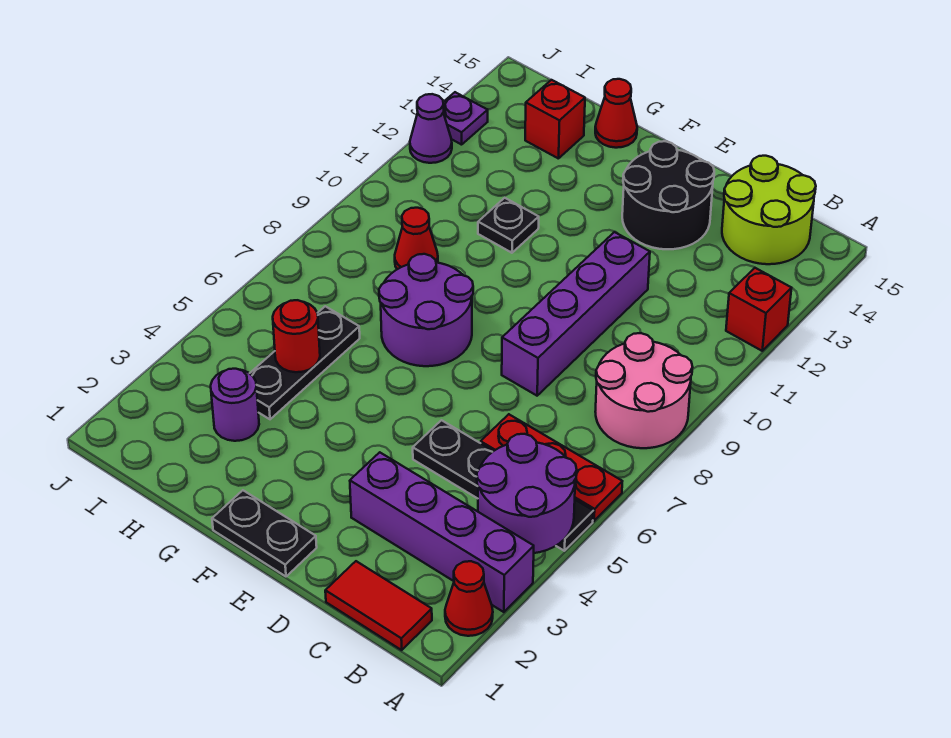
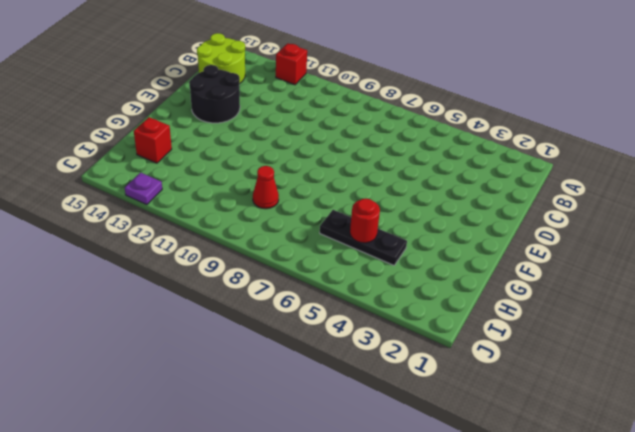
none -> red cone A2 level 1
none -> purple brick A3:D3 level 1
none -> black plate A5:D5 level 1

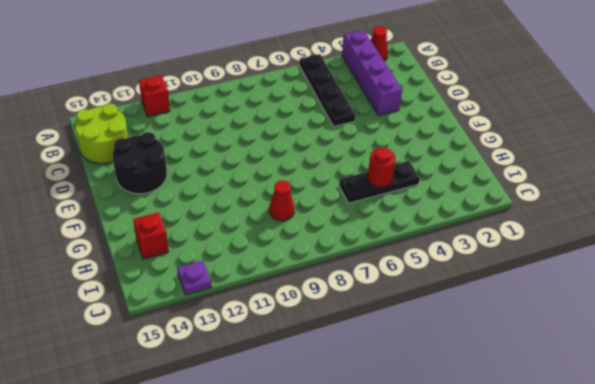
none -> red plate A6:C6 level 1
none -> pink round brick A8:B9 level 1
none -> red tile B1:C1 level 1

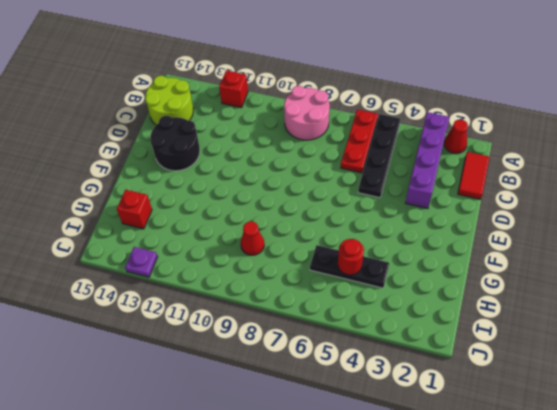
none -> purple brick D8:D11 level 1
none -> black plate E1:F1 level 1
none -> purple round brick F7:G8 level 1

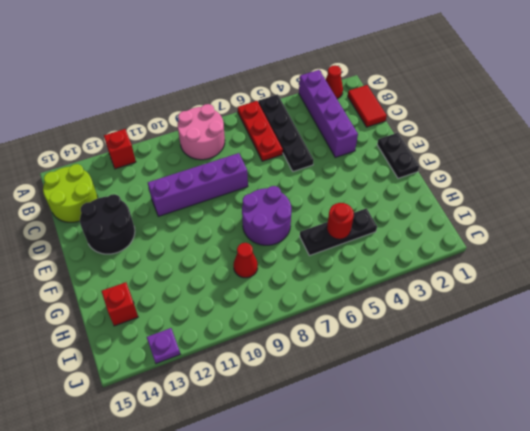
none -> black plate G11 level 1
none -> red cone G15 level 1
none -> purple round brick H3 level 1

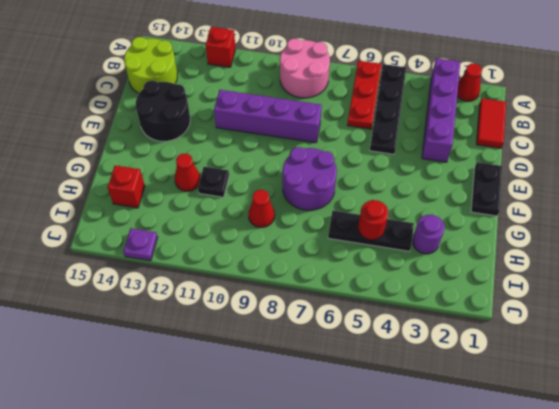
red cone G12 level 1 -> red cone G15 level 1
none -> purple cone J12 level 1
none -> purple round brick A4:B5 level 2

